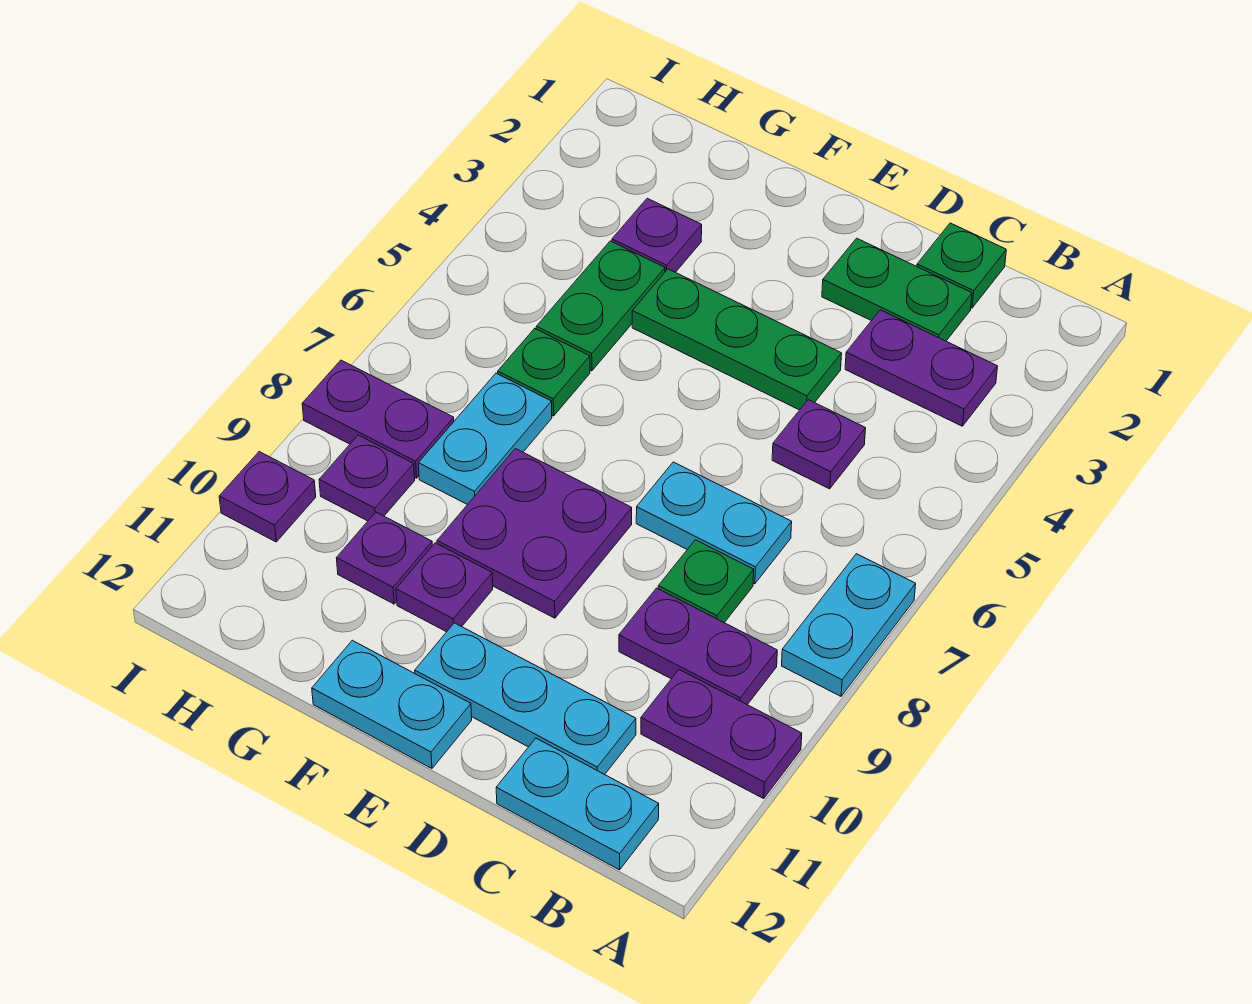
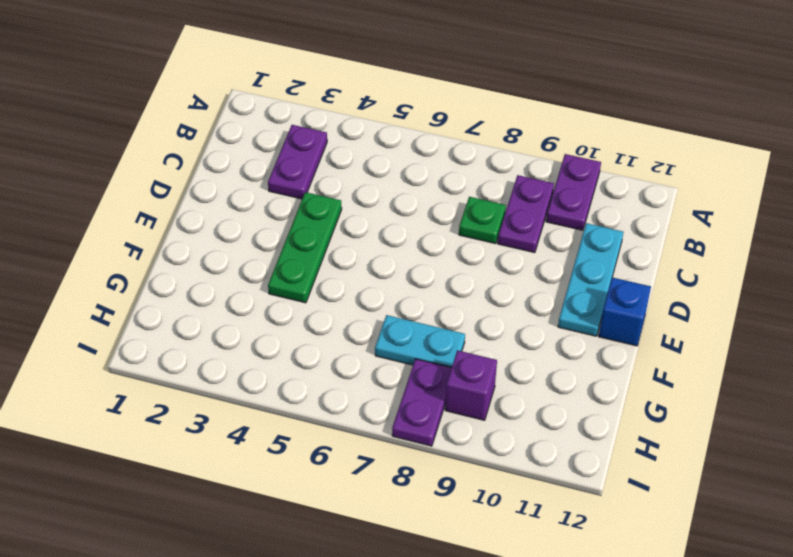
blue brick E12 level 1 -> cyan plate E12:F12 level 1
purple brick H9 level 1 -> purple plate H9 level 1
none -> cyan plate A7:A8 level 1
none -> cyan plate B12:C12 level 1
none -> green plate C1 level 1

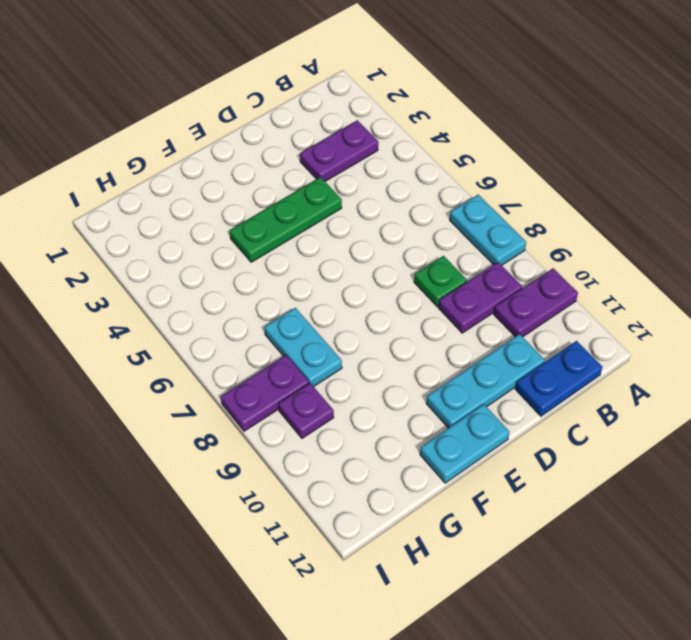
blue plate B12:C12 level 1 -> cyan plate B12:C12 level 1
none -> green plate C1 level 1
none -> green plate C2:D2 level 1
none -> purple plate C5 level 1

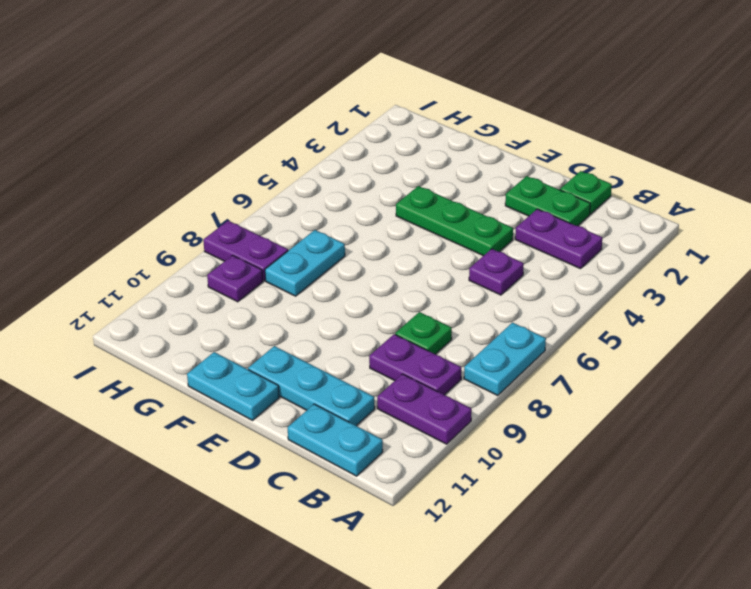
none -> cyan plate C7:D7 level 1
none -> purple plate E8:F9 level 1
none -> purple plate F10 level 1

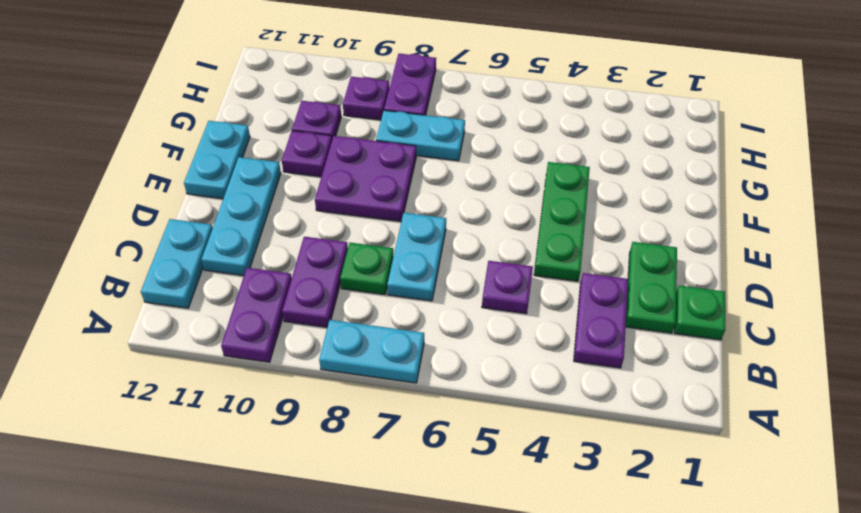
none -> purple plate G3 level 1
none -> green plate G4:G5 level 1
none -> green plate G6 level 1

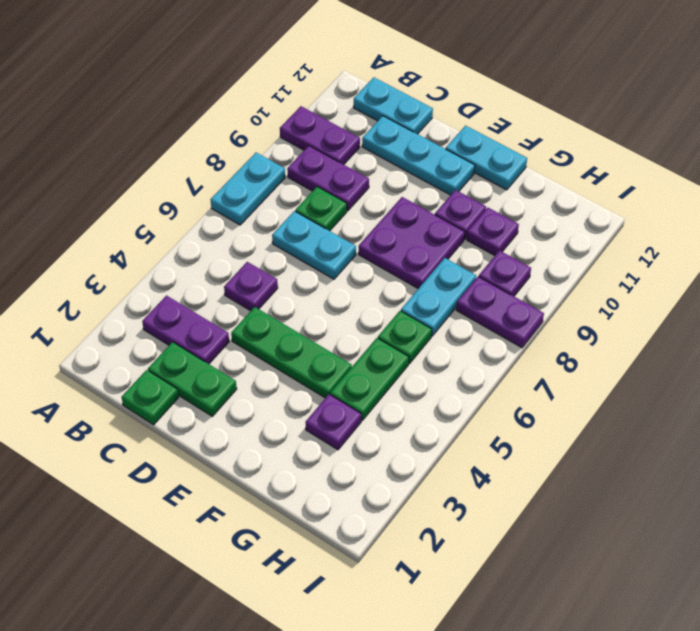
none -> purple plate I10 level 1

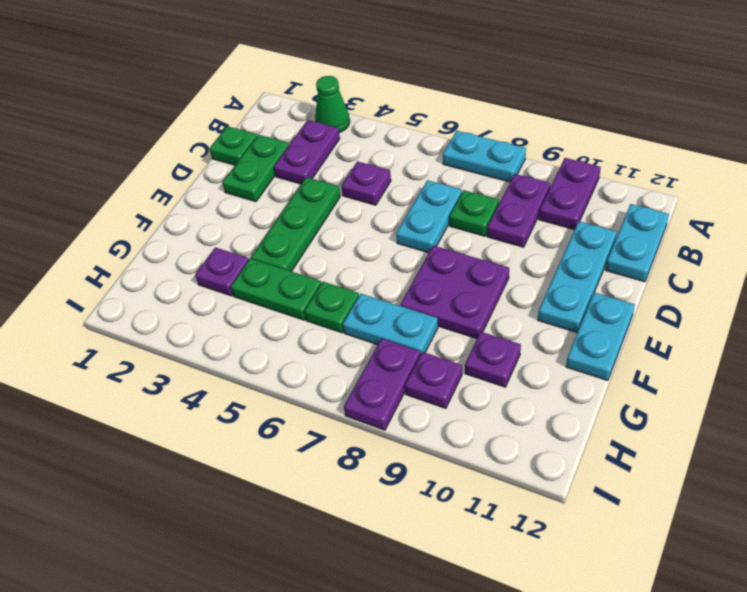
green cone A3 level 1 -> none
none -> purple plate F10 level 1
none -> purple plate I10 level 1

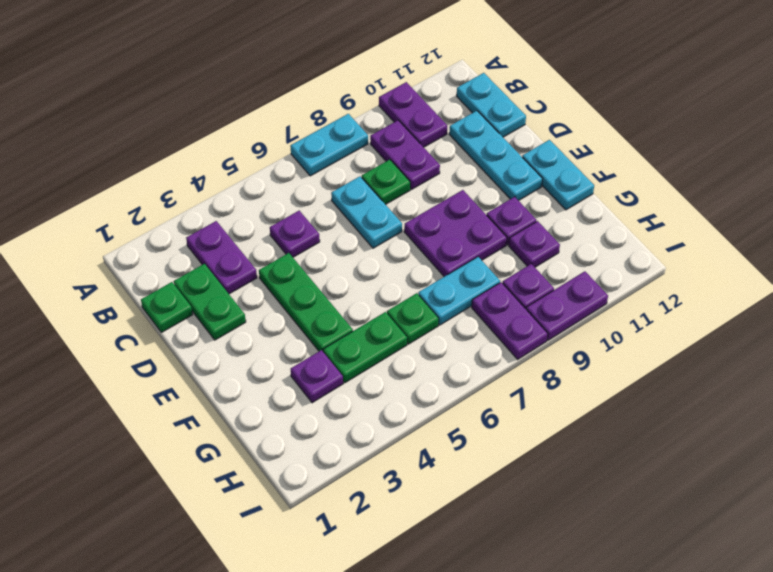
purple plate I9:I10 level 1 -> purple plate I10 level 1

